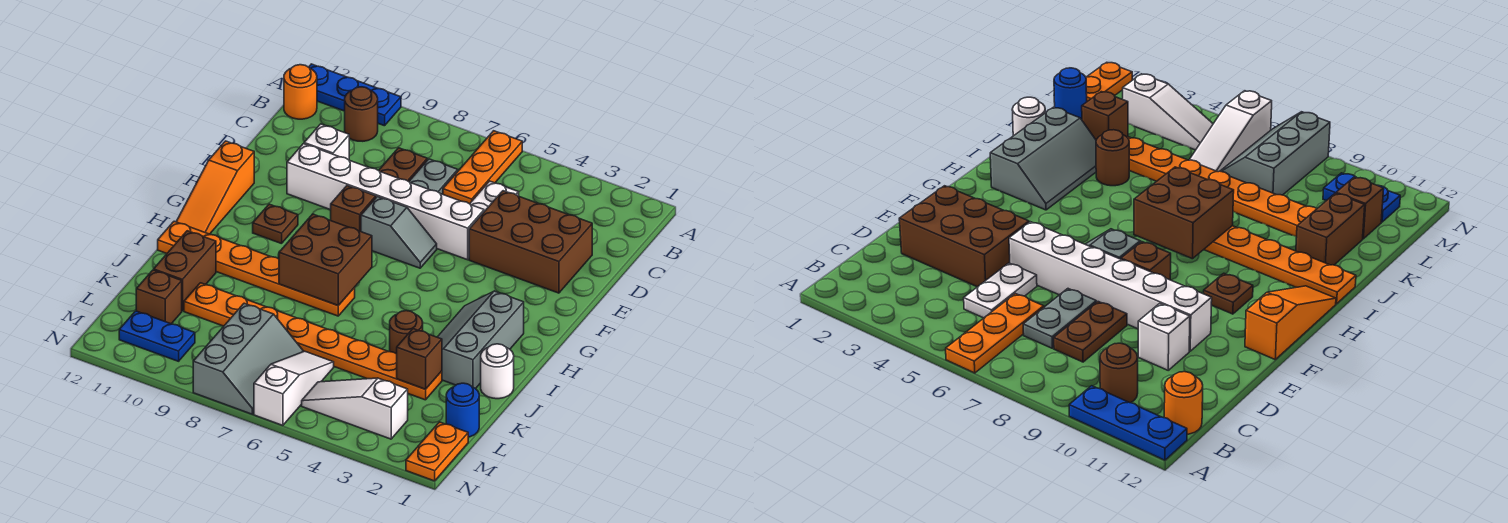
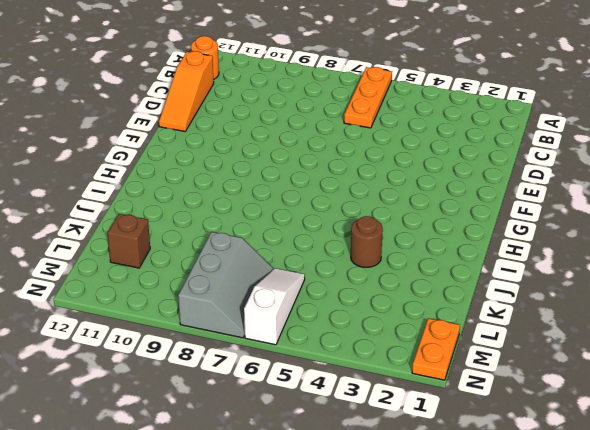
orange slope C12:E12 level 1 top C -> orange slope F12:H12 level 1 top F
none -> blue plate A10:A12 level 1
none -> brown round brick B10 level 1
none -> white plate C5:D5 level 1

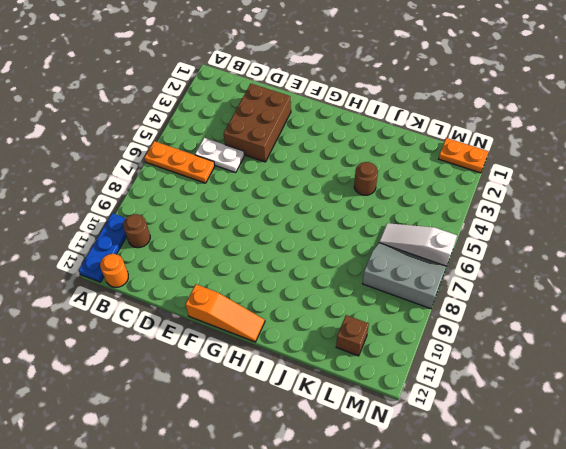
none -> grey plate C7:D7 level 1
none -> brown plate C8:D8 level 1
none -> white brick D10 level 1

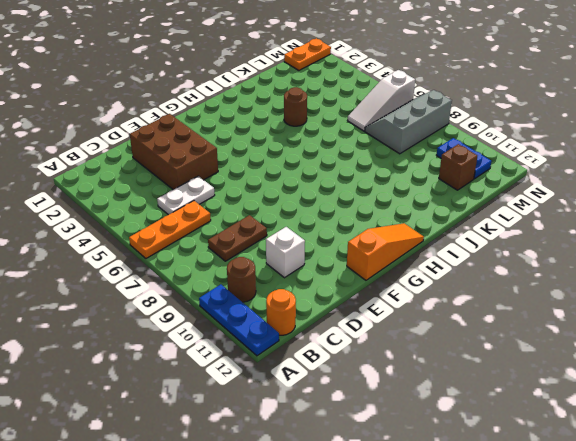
none -> grey plate C7:D7 level 1
none -> white brick E5:E10 level 1
none -> grey slope F6:F7 level 1 top 7

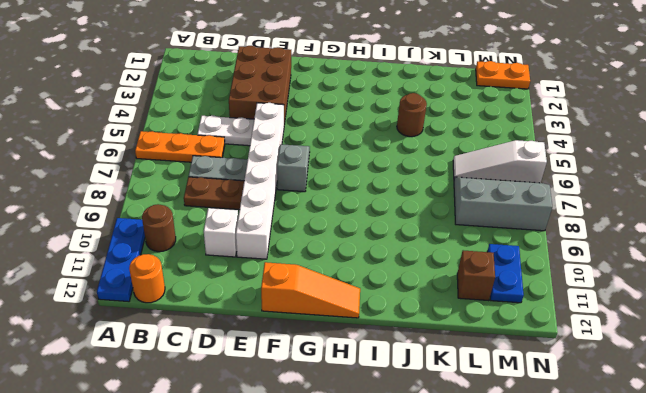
none -> brown brick F8 level 1
none -> brown plate G10 level 1
none -> grey slope H2:J3 level 1 top 2

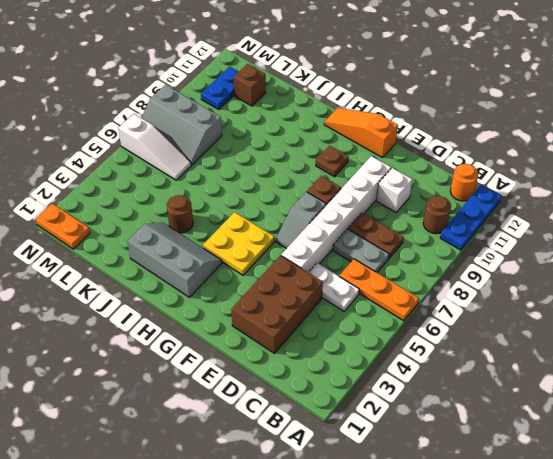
yellow plate G4:H5 level 1 -> none
none -> orange plate I7:I12 level 1
none -> white round brick J1 level 1
none -> brown brick J11:K11 level 1

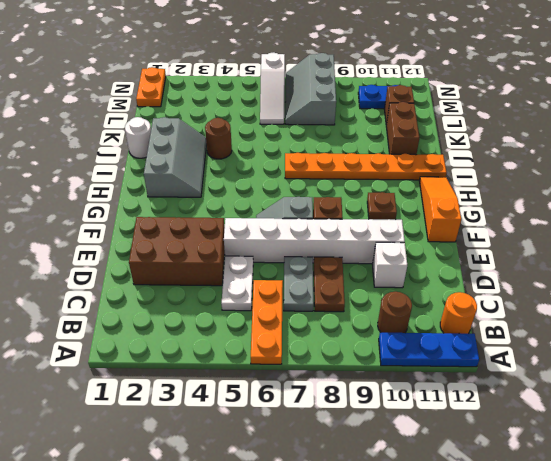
none -> orange plate K3:K10 level 1
none -> blue round brick L1 level 1
none -> white slope M3:M5 level 1 top 3

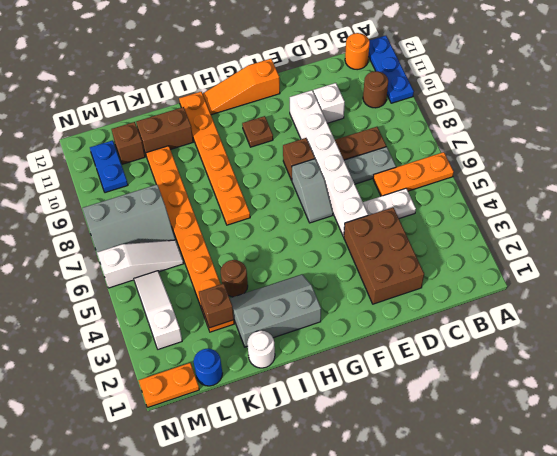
none -> brown brick H7:I8 level 2

